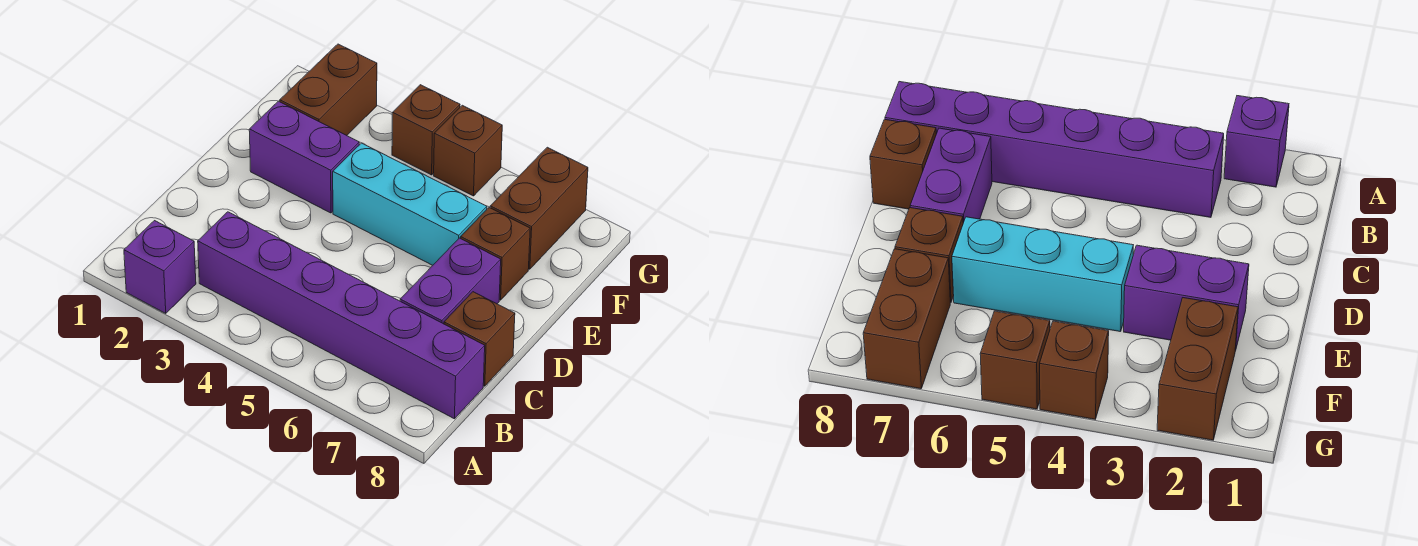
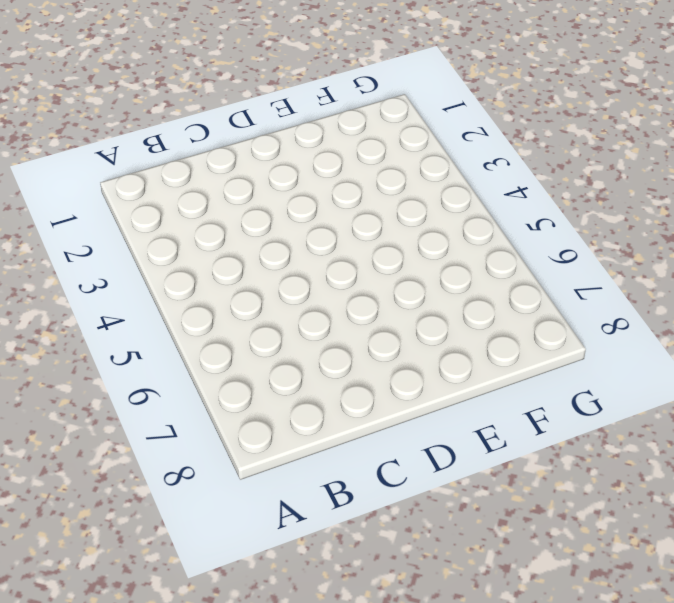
none -> purple brick A2 level 1
none -> purple brick B3:B8 level 1

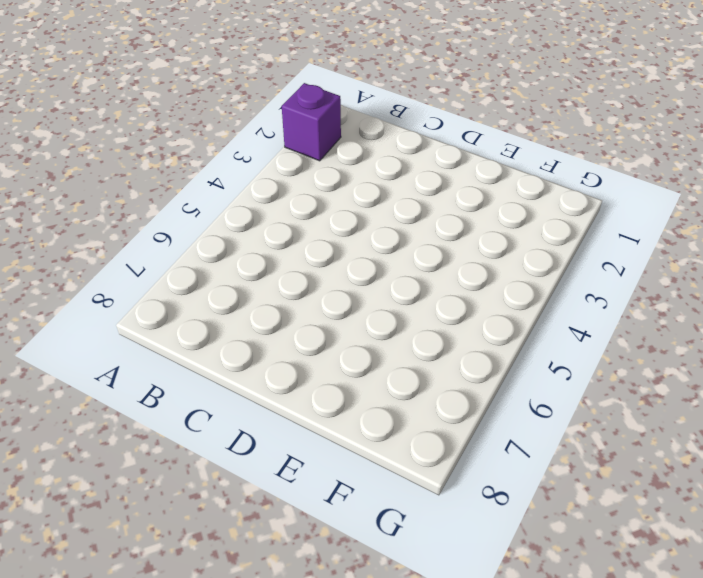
none -> purple brick B3:B8 level 1
none -> purple brick C7:D7 level 1

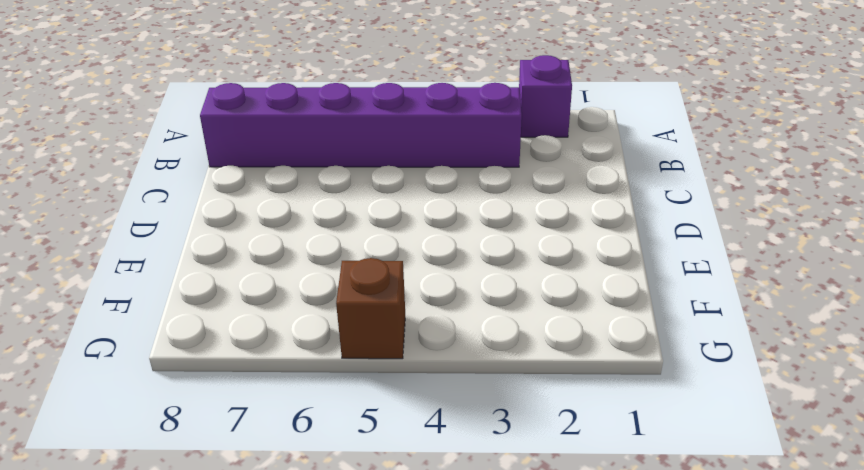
none -> purple brick C7:D7 level 1
none -> brown brick C8 level 1

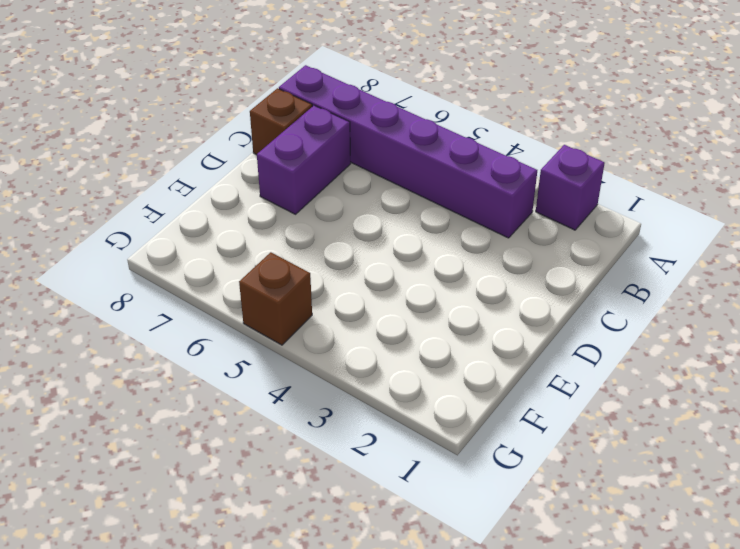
none -> purple brick E2:E3 level 1
none -> cyan brick E4:E6 level 1

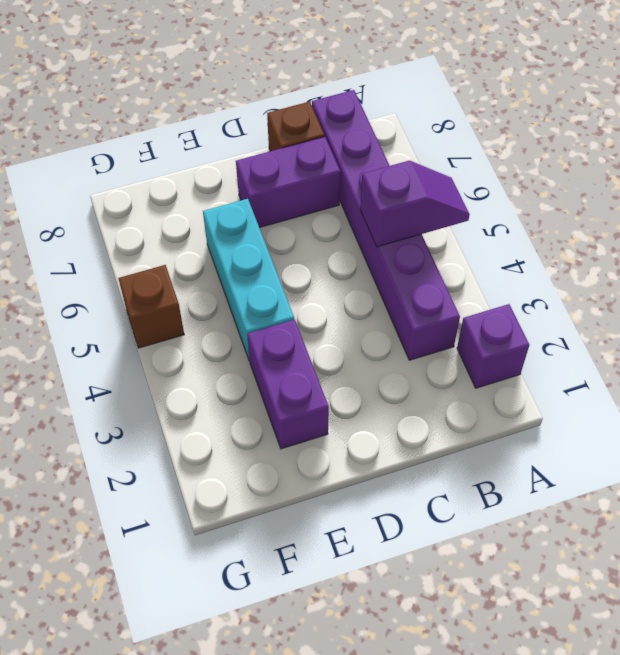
purple slope A5:B5 level 2 top B -> none
none -> brown brick E7 level 1
none -> brown brick F2:G2 level 1

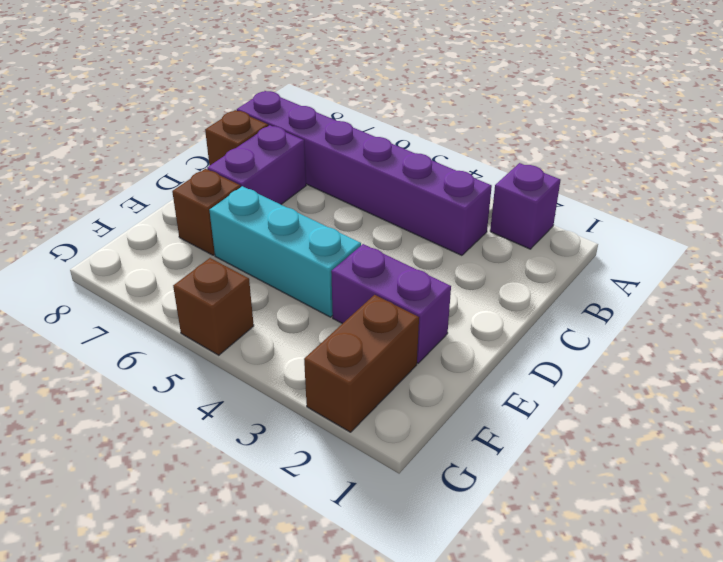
none -> brown brick F7:G7 level 1
none -> brown brick G4 level 1

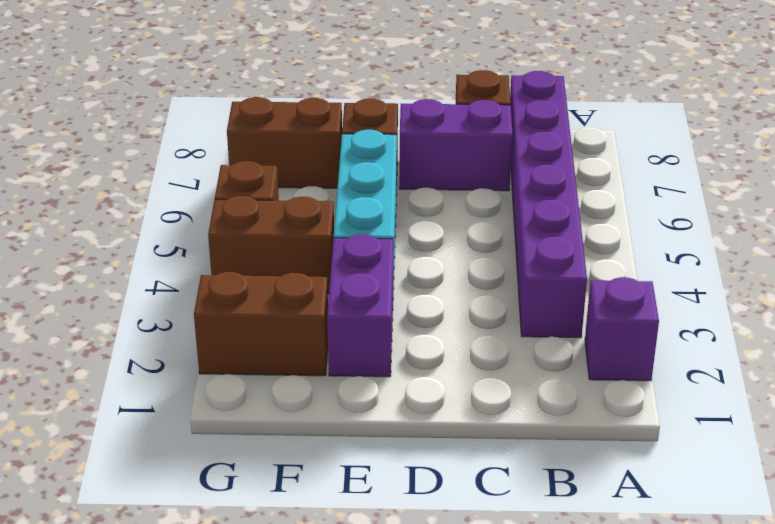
brown brick F4:G4 level 1 -> brown brick G4 level 1

